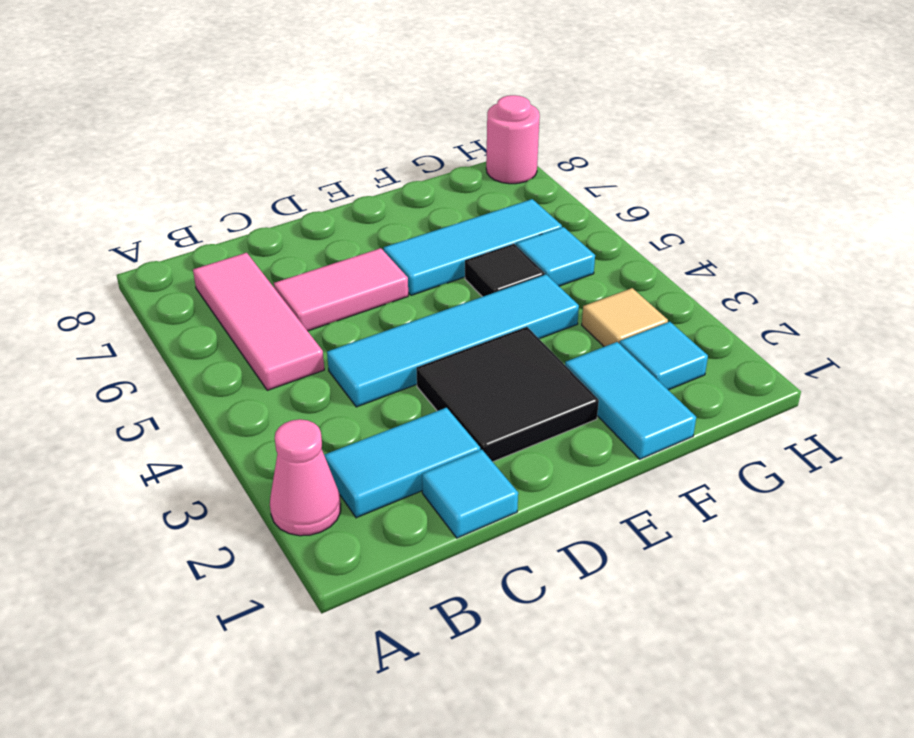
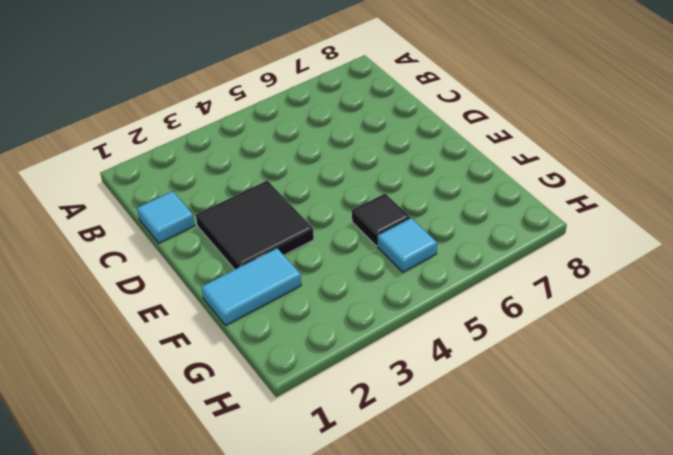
none -> pink cone A2 level 1
none -> cyan tile B2:C2 level 1
none -> pink tile B5:B7 level 1

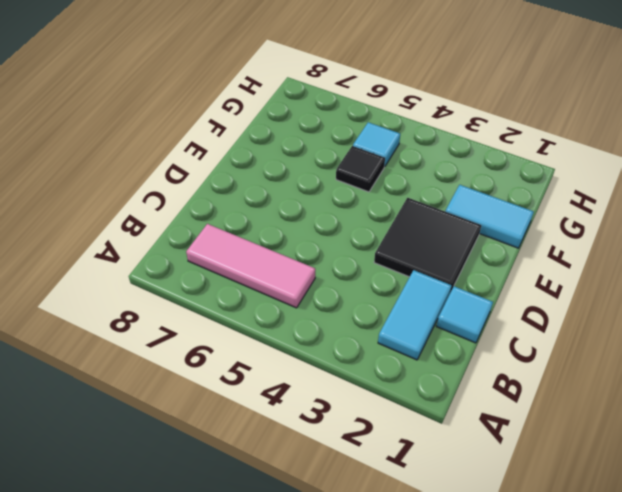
none -> pink cone A2 level 1
none -> cyan tile C4:F4 level 1
none -> pink tile C6:D6 level 1

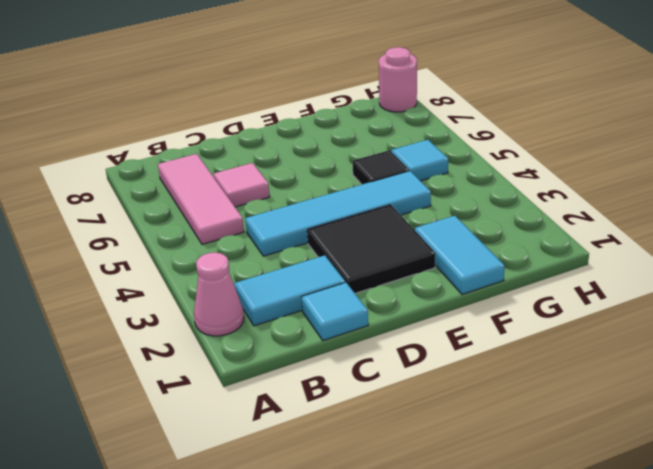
pink tile C6 level 1 -> pink tile C6:D6 level 1
none -> cyan tile E6:G6 level 1
none -> cyan tile G2 level 1
none -> tan tile G3 level 1

